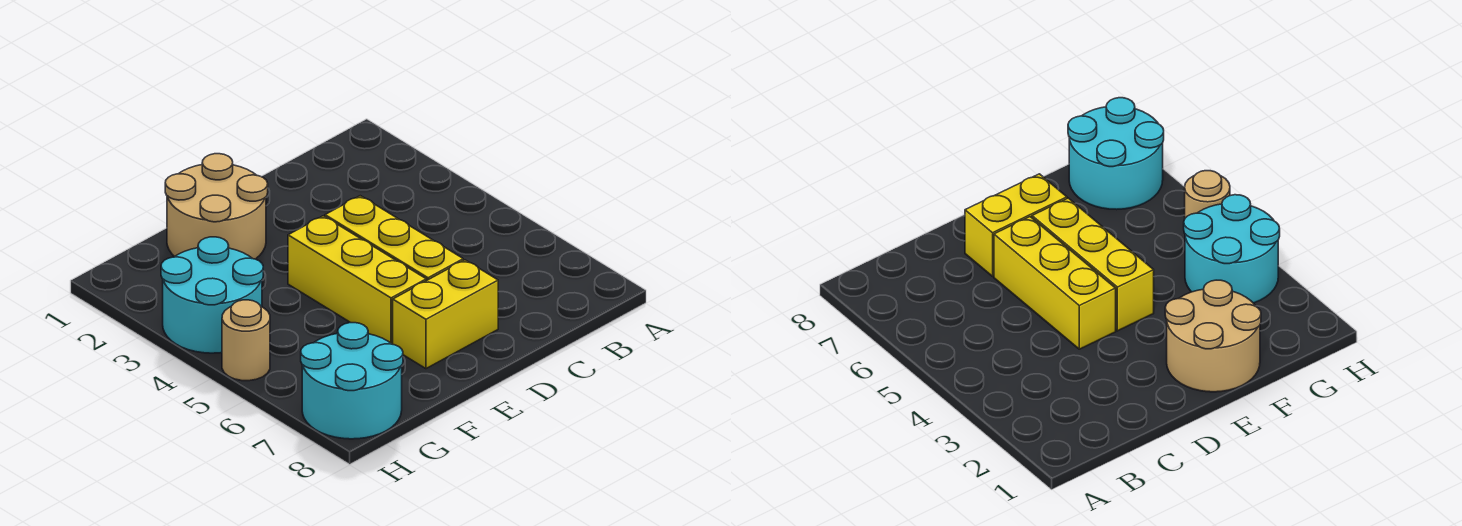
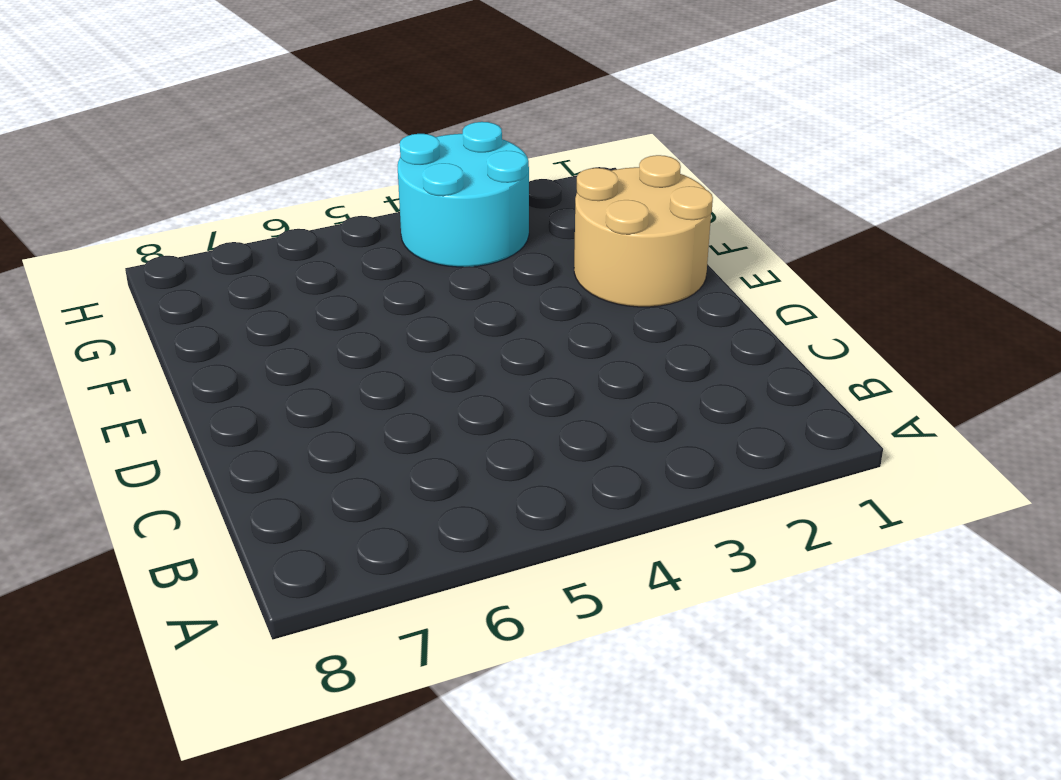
none -> yellow brick D4:D6 level 1
none -> yellow brick D7:E7 level 1

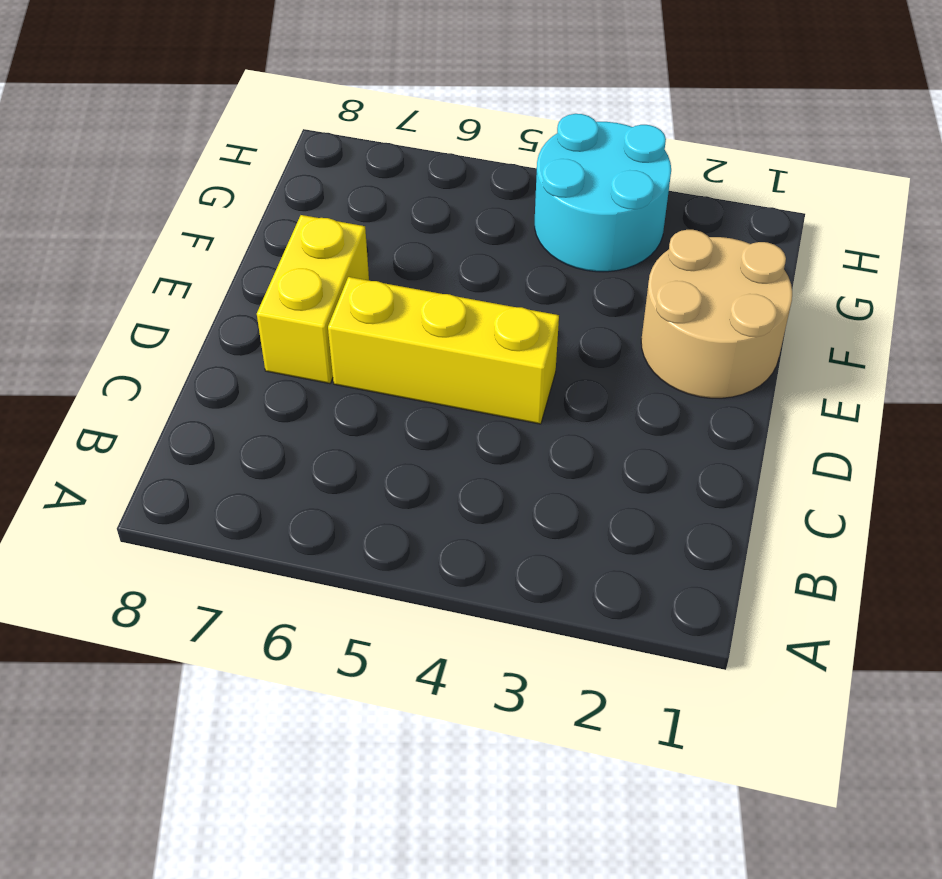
none -> yellow brick E4:E6 level 1
none -> cyan round brick G7:H8 level 1

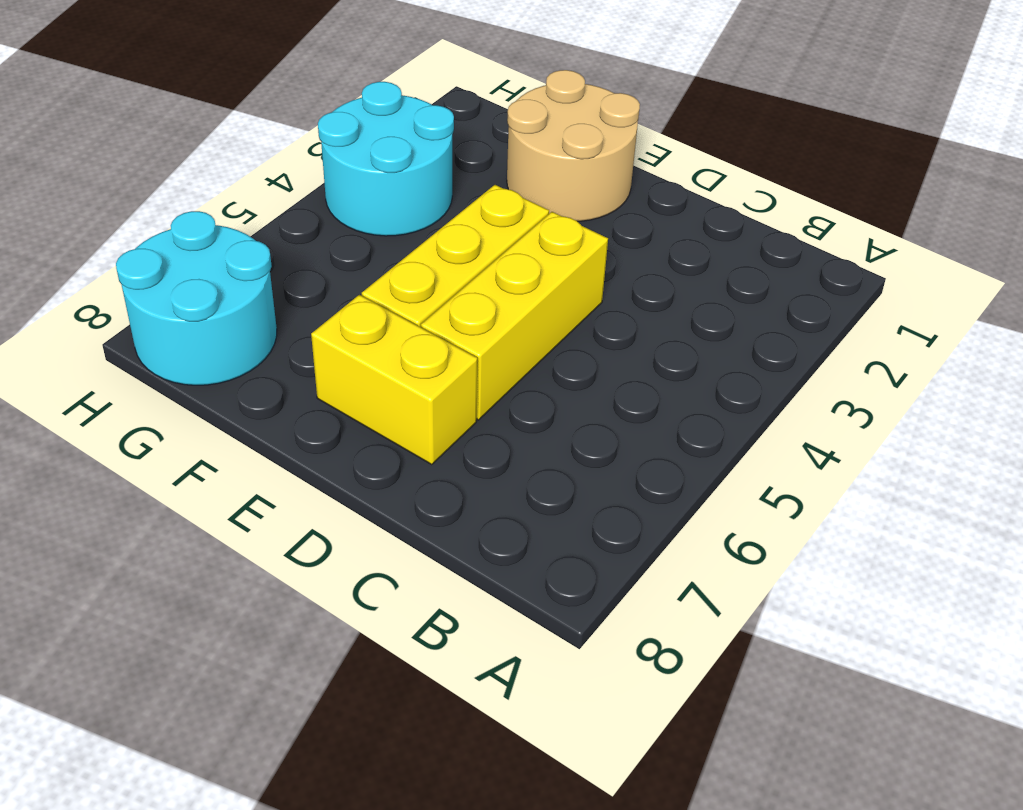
none -> tan round brick H5 level 1

